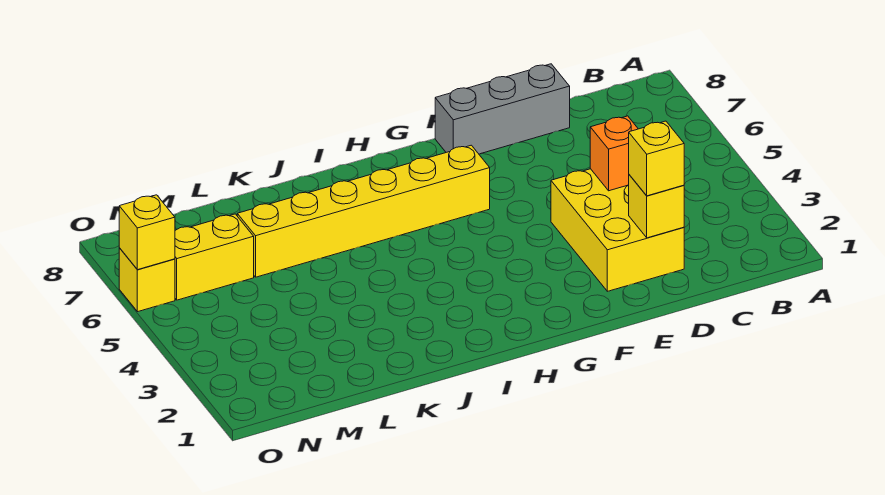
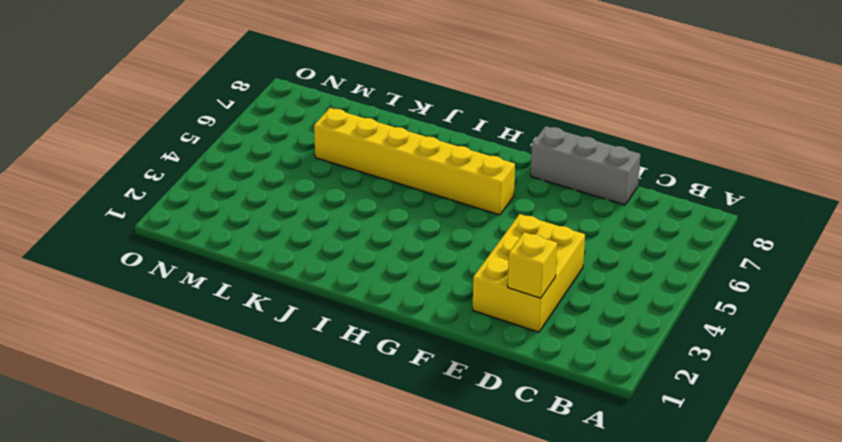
none -> yellow brick M6:N6 level 1
none -> yellow brick O6 level 1

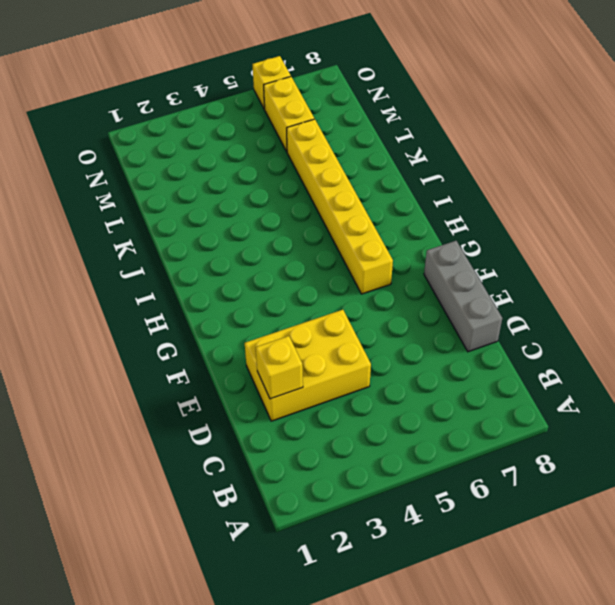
none -> orange brick D4 level 2
none -> yellow brick O6 level 2

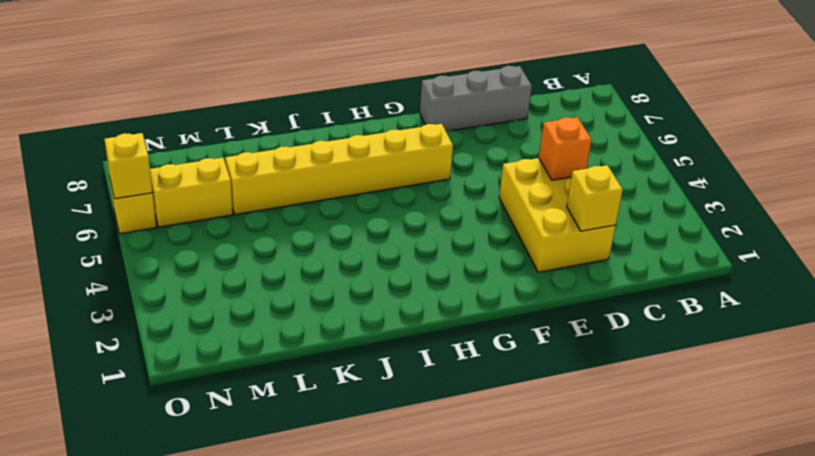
none -> yellow brick D2 level 3

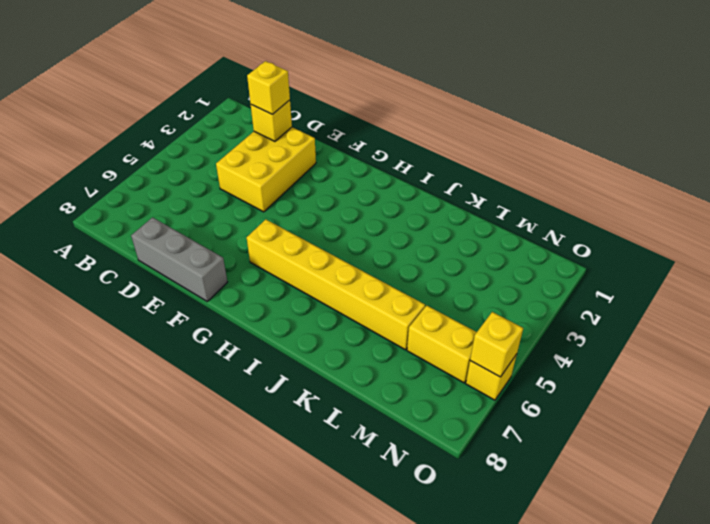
none -> orange brick D4 level 2

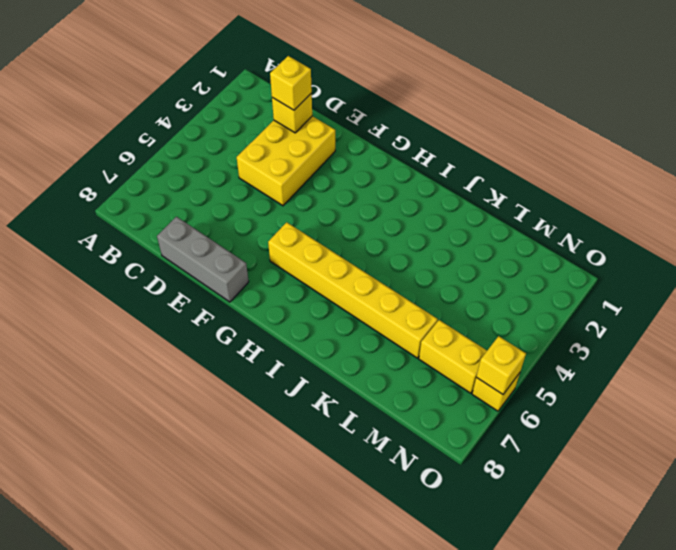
none -> orange brick D4 level 2

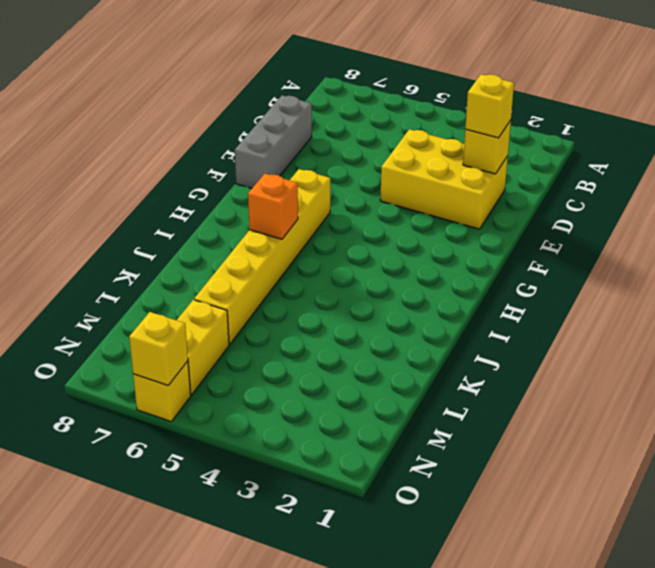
orange brick I6 level 2 -> orange brick D4 level 2

